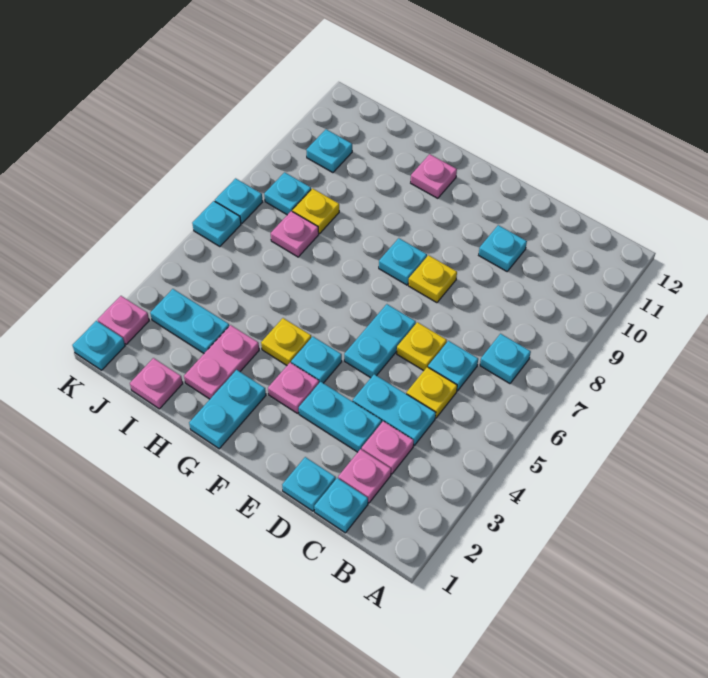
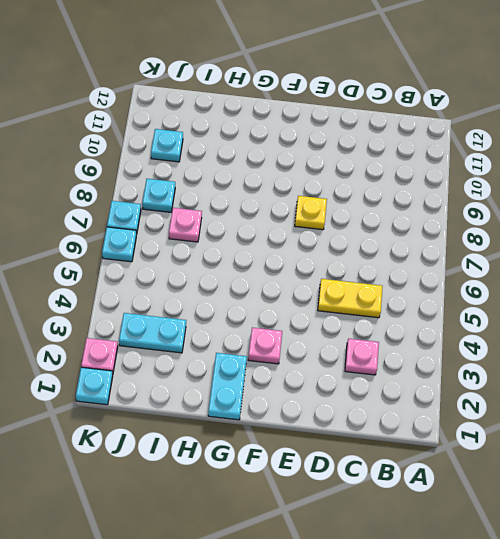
yellow plate C5:D5 level 1 -> yellow plate C5 level 1
none -> cyan plate B7 level 1
none -> cyan plate C1 level 1
none -> pink plate C2 level 1
none -> cyan plate C4:D4 level 1

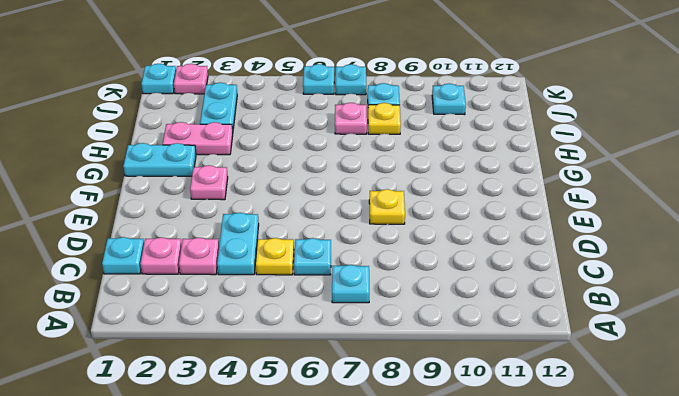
none -> cyan plate D1 level 1
none -> cyan plate D3:E3 level 1
none -> yellow plate D6 level 1
none -> cyan plate D10 level 1

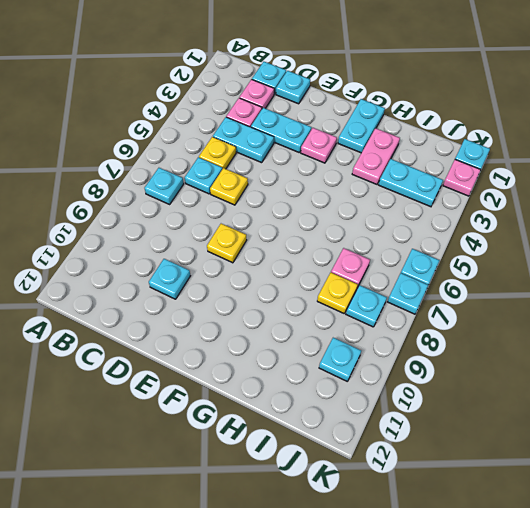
none -> cyan plate E5:E6 level 1
none -> cyan plate F4 level 1
none -> cyan plate F8 level 1
none -> yellow plate G4 level 1

